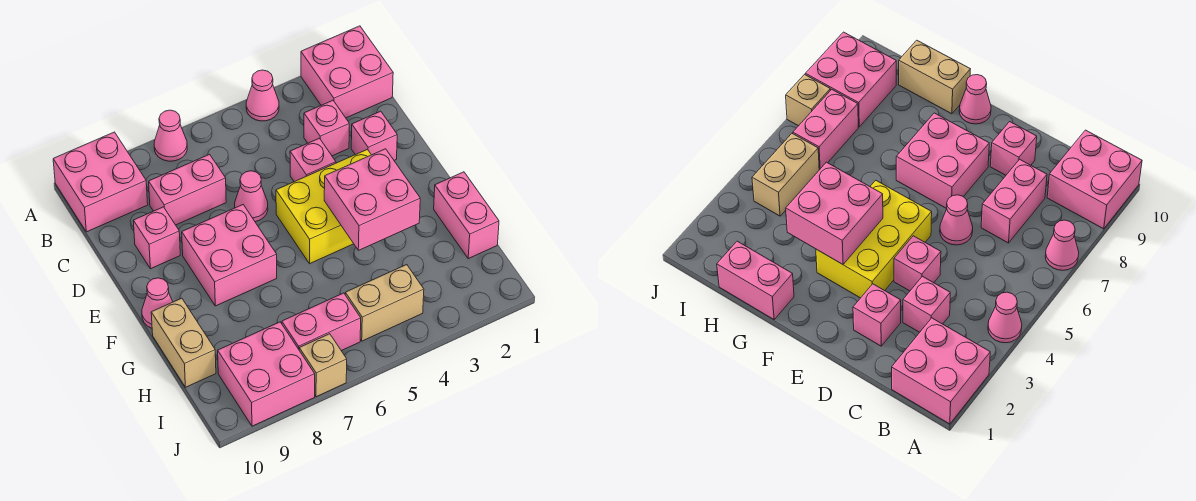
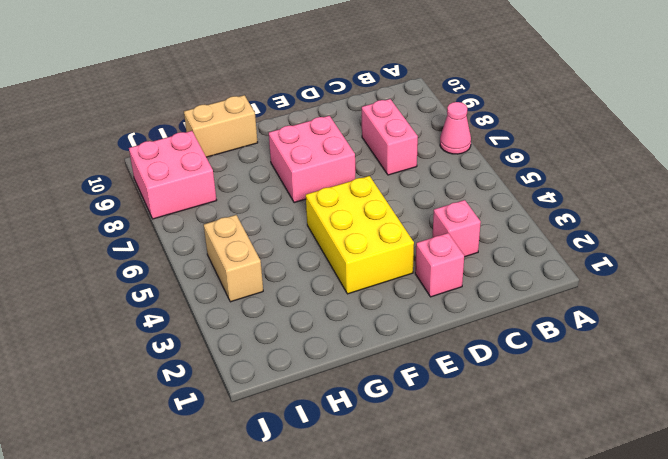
none -> pink brick A1:B2 level 1
none -> pink cone A4 level 1
none -> pink brick A9:B10 level 1

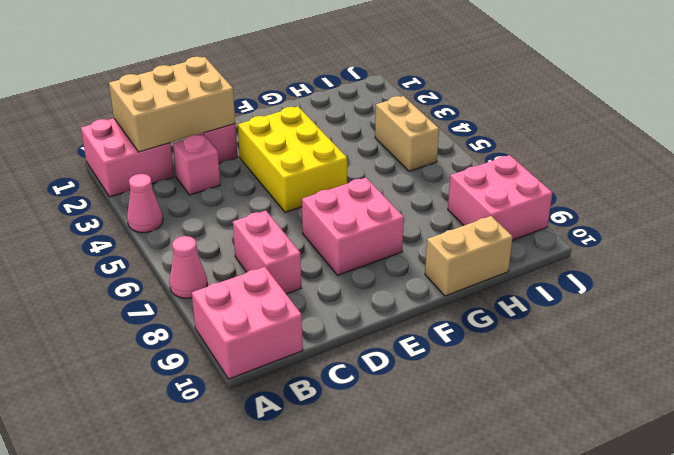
tan brick B1:D2 level 2 -> none
none -> pink brick D4 level 1
none -> pink cone D6 level 1
none -> pink brick D9 level 1

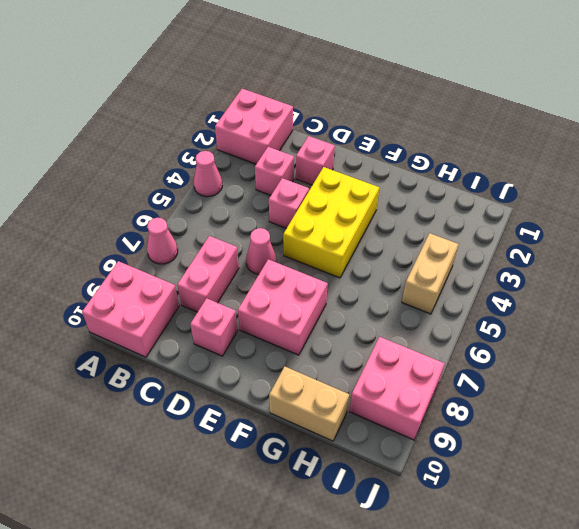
none -> pink cone F10 level 1
none -> pink brick G1:H1 level 1
none -> pink brick I6:I7 level 1

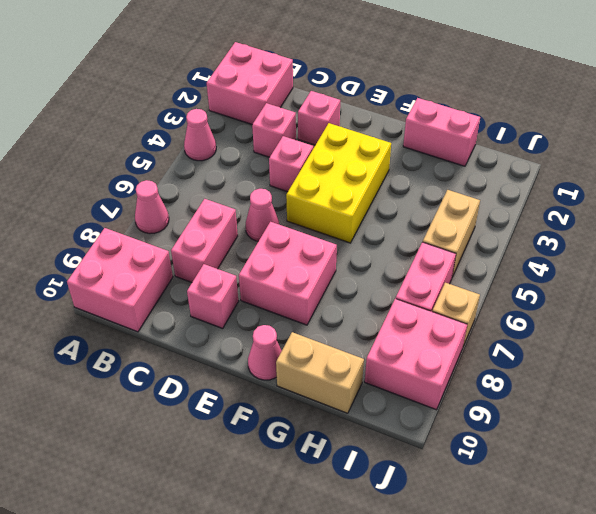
none -> pink brick F3:G4 level 2

